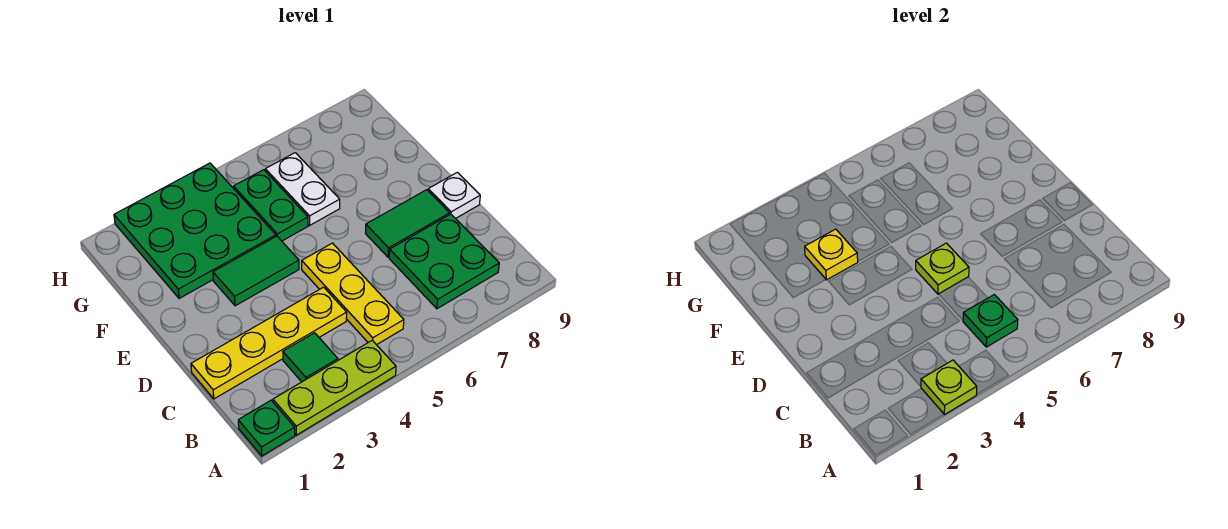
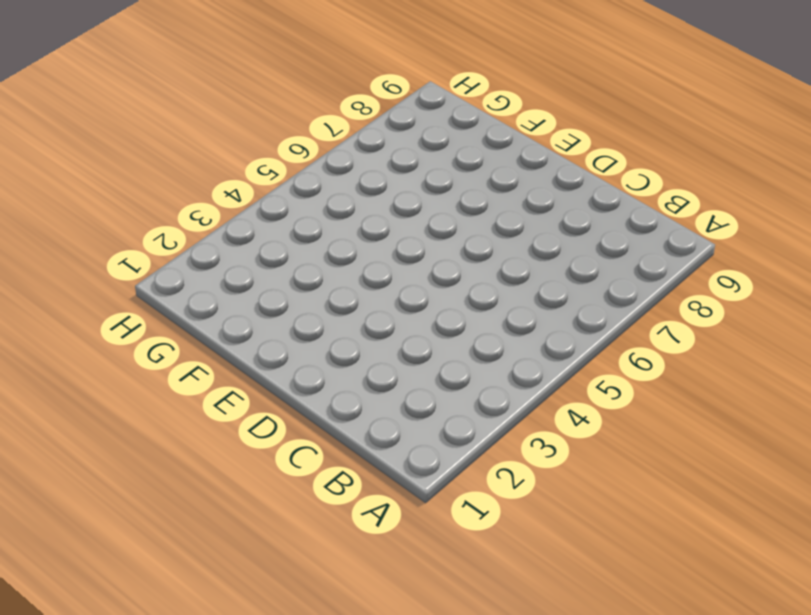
none -> green plate A1 level 1
none -> lime plate A2:A4 level 1
none -> green tile B3 level 1

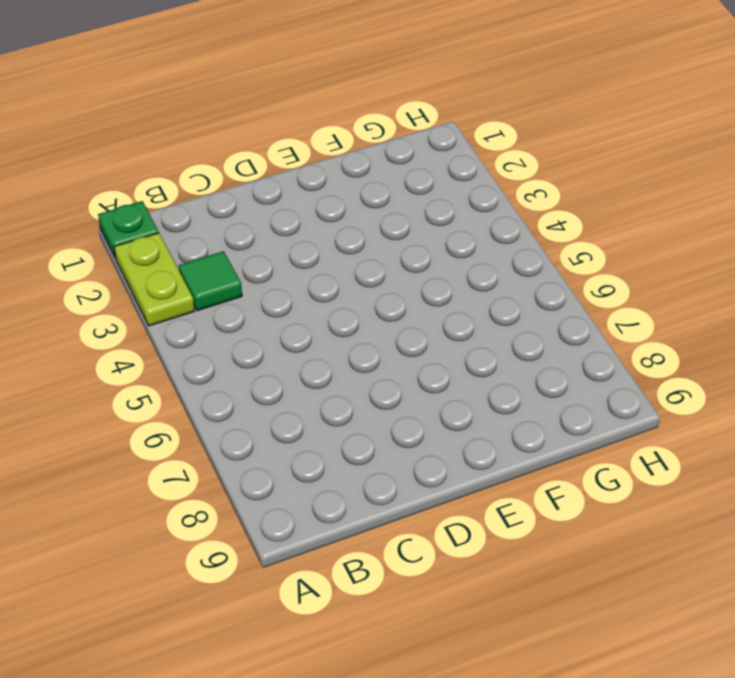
lime plate A2:A3 level 1 -> lime plate A2:A4 level 1
none -> yellow plate B5:D5 level 1
none -> green plate B7:C8 level 1
none -> yellow plate C1:C4 level 1

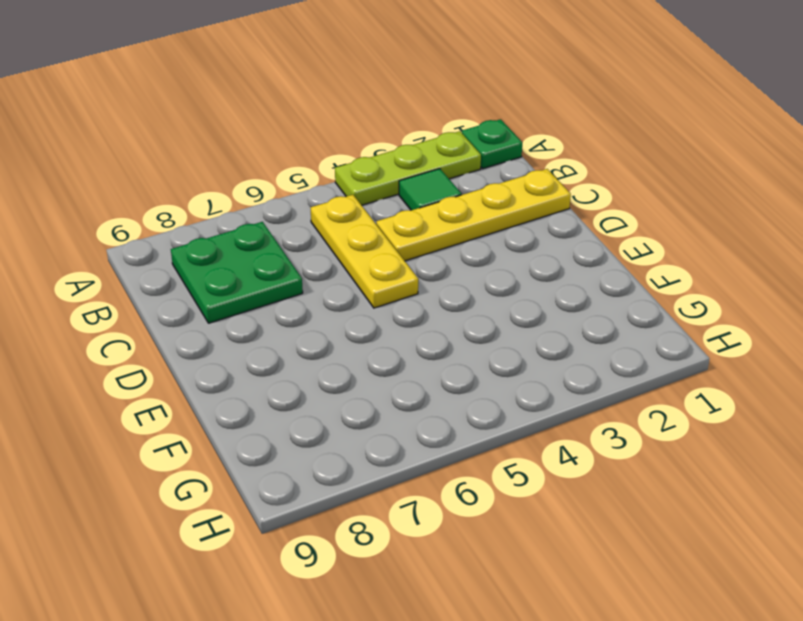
none -> green tile D7:D8 level 1
none -> white plate D9 level 1
none -> green tile E3:E4 level 1

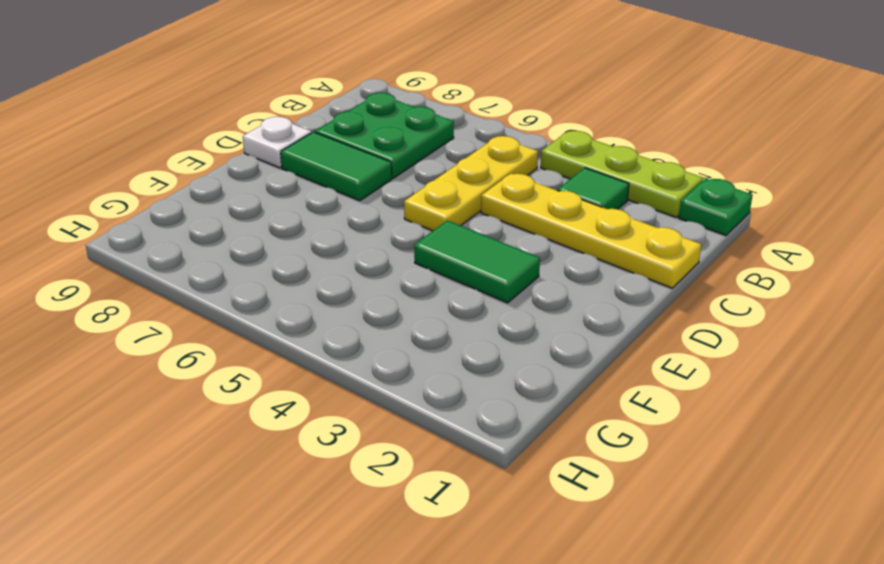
none -> green plate F2:H4 level 1
none -> green plate F5:G5 level 1
none -> white plate F6:G6 level 1

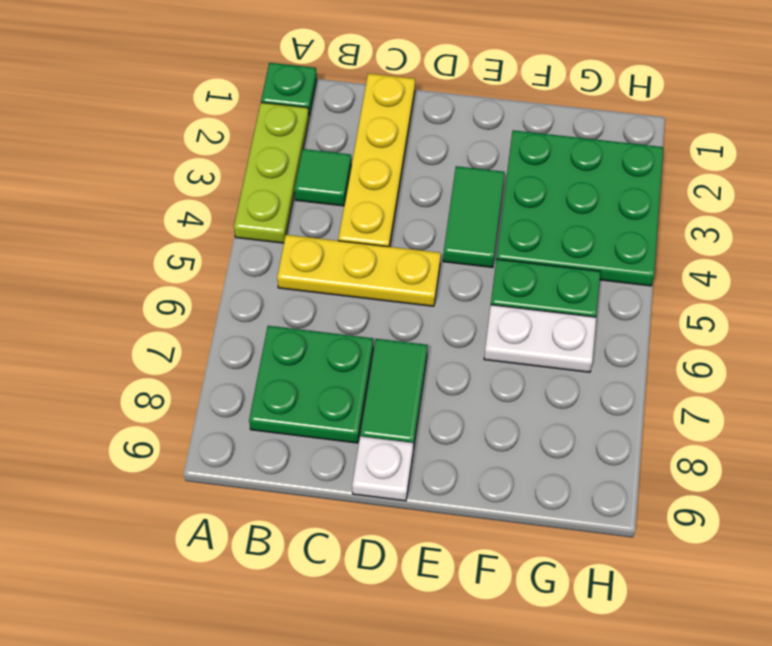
none -> lime plate A3 level 2
none -> green plate B5 level 2
none -> lime plate D5 level 2

